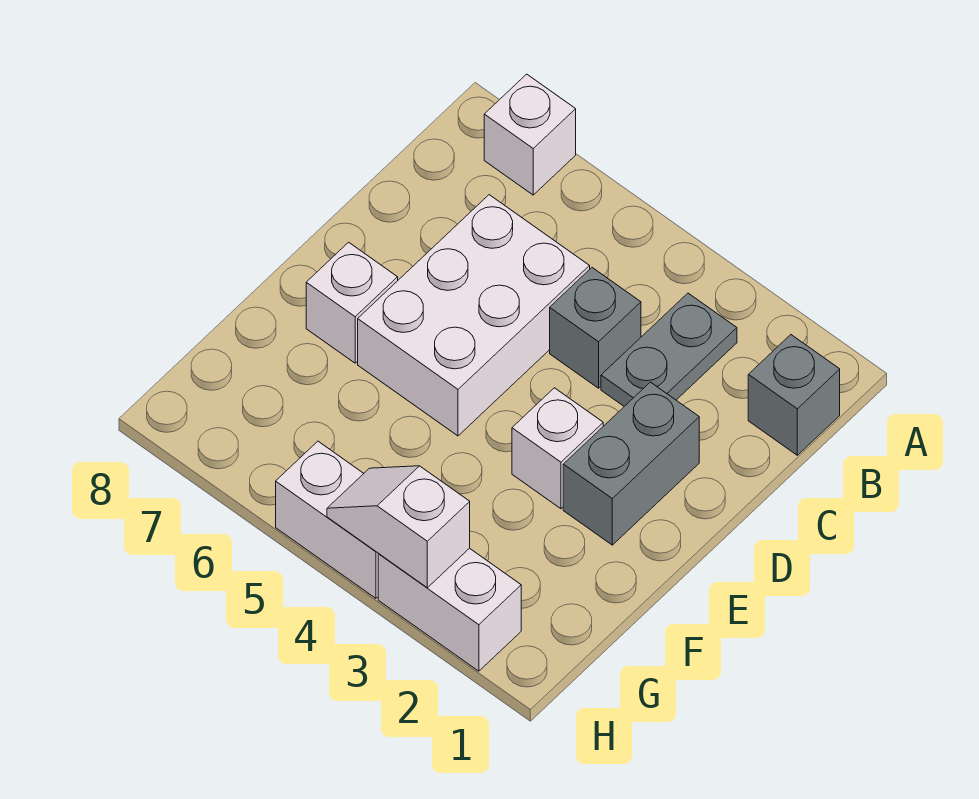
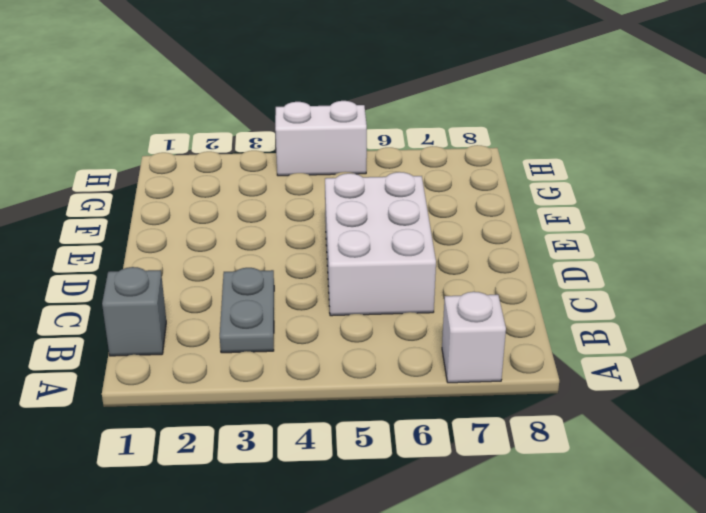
none -> grey brick C4 level 1
none -> grey brick D2:E2 level 1

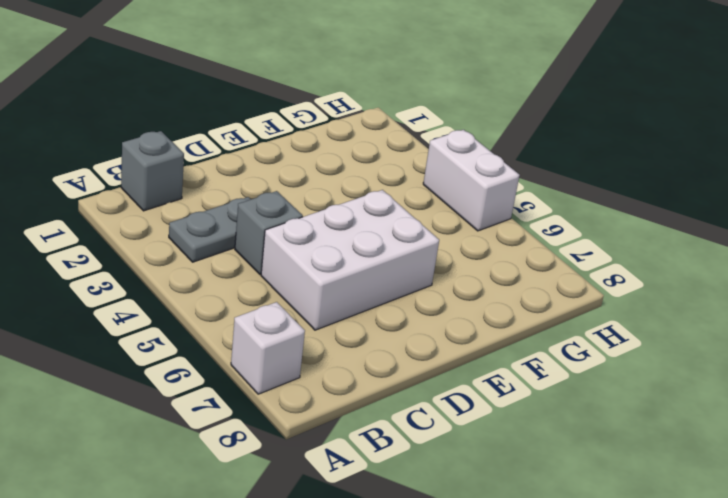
none -> grey brick D2:E2 level 1
none -> white brick E3 level 1

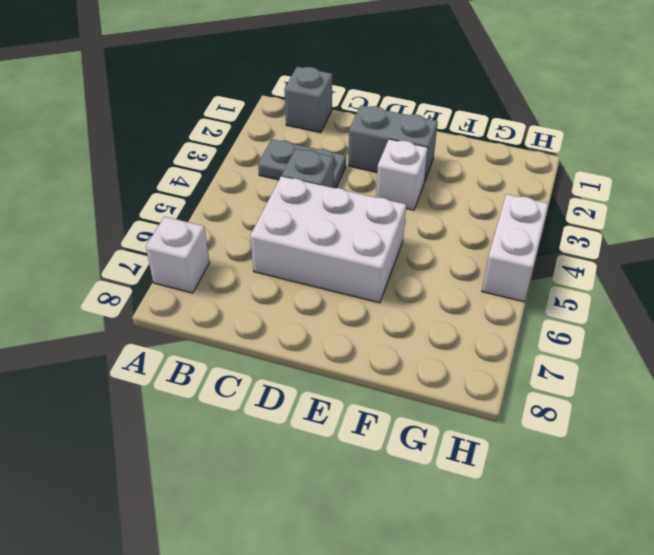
none -> white brick E7 level 1
none -> white brick H2:H3 level 1

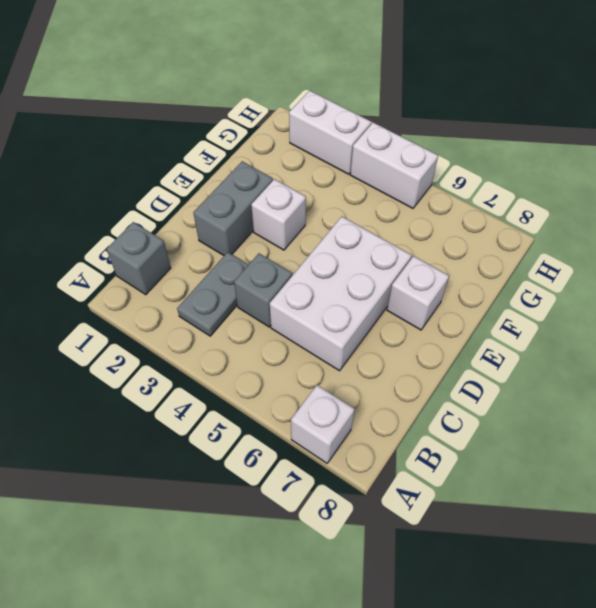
none -> white slope H3:H4 level 2 top 3

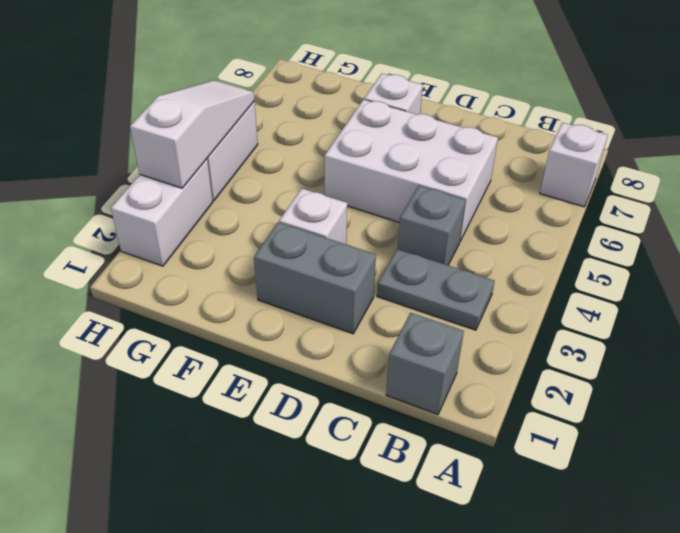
white slope H3:H5 level 2 top 3 -> white slope H3:H4 level 2 top 3

